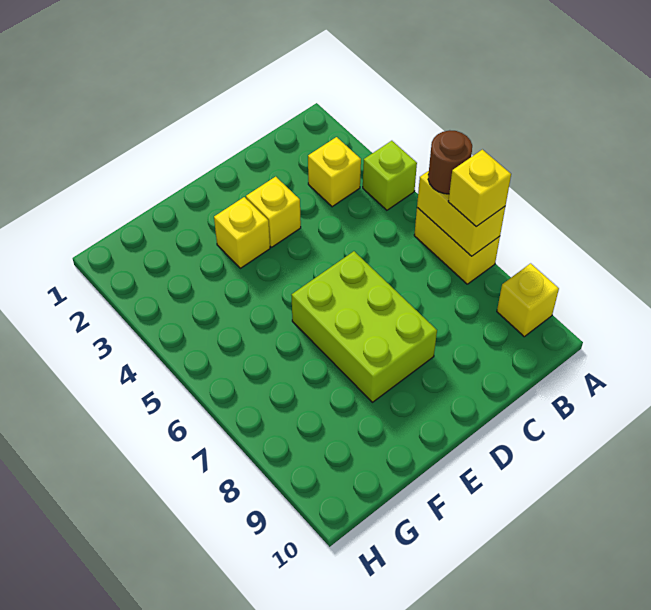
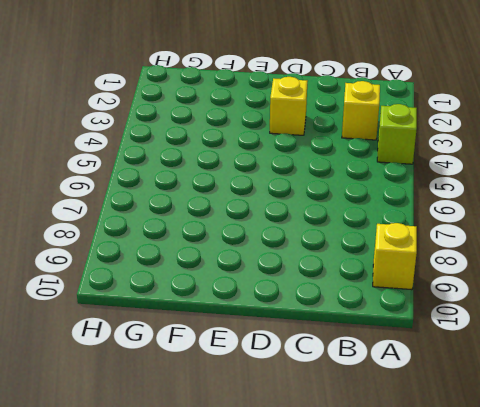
none -> yellow brick A6:A7 level 1
none -> lime brick D6:E8 level 1

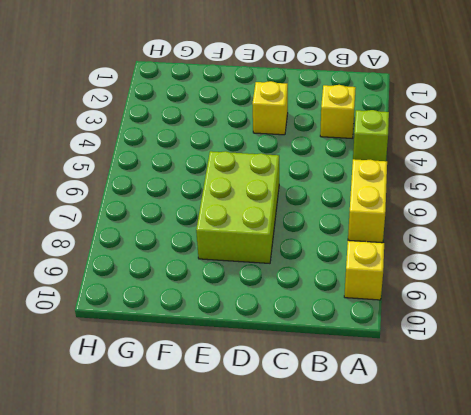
none -> yellow brick E3 level 1
none -> yellow brick A6:A7 level 2

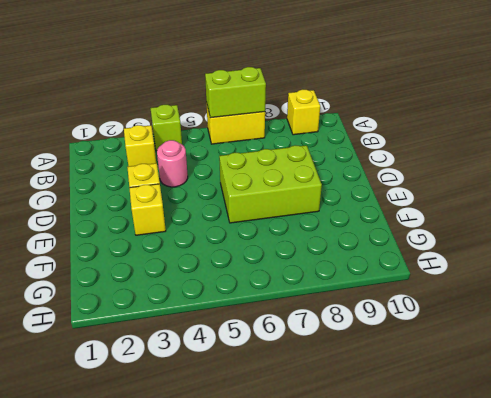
lime brick A6:A7 level 2 -> yellow brick A6:A7 level 2
pink round brick C4 level 1 -> none
none -> brown round brick A6 level 3
none -> yellow brick A7 level 3

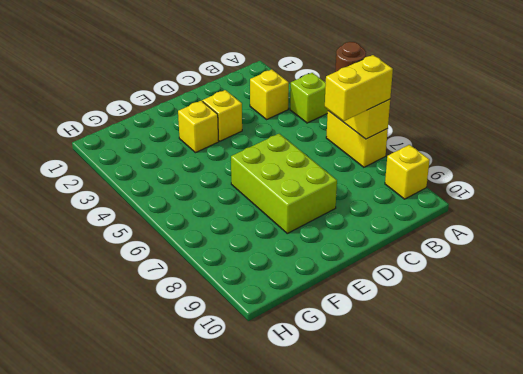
yellow brick A7:B7 level 3 -> yellow brick A7 level 3

